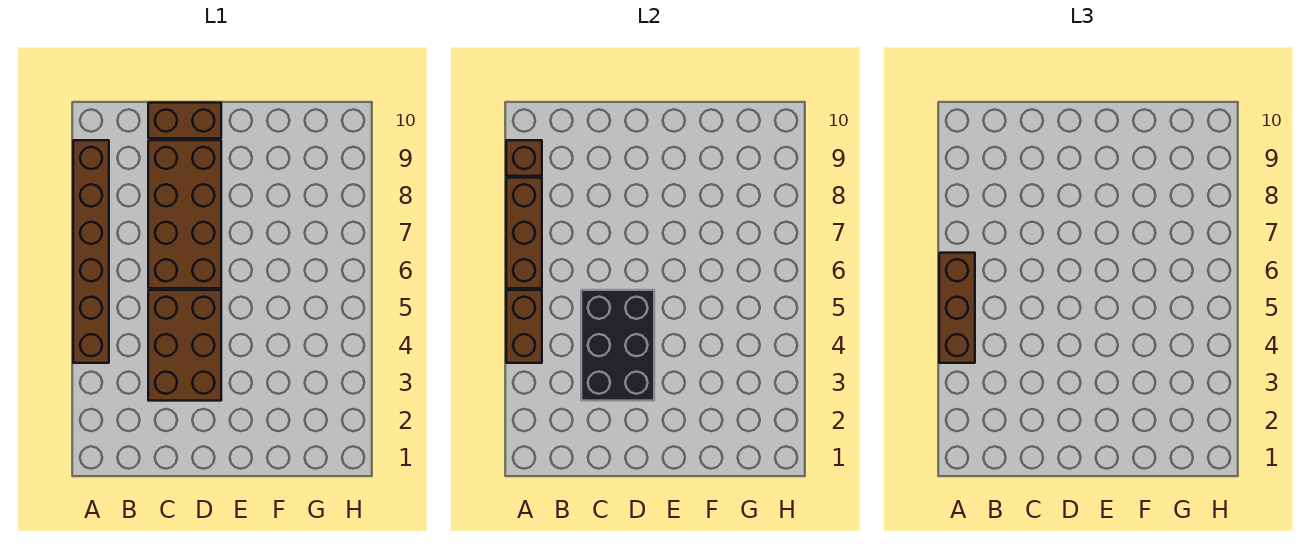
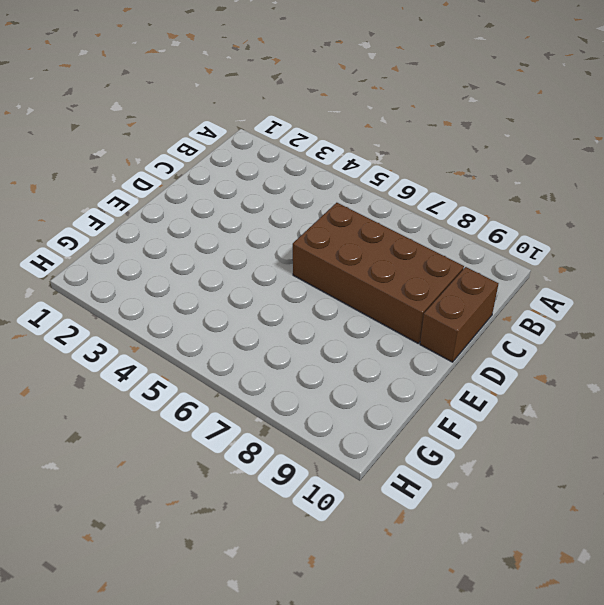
none -> brown brick A4:A9 level 1
none -> brown brick C3:D5 level 1

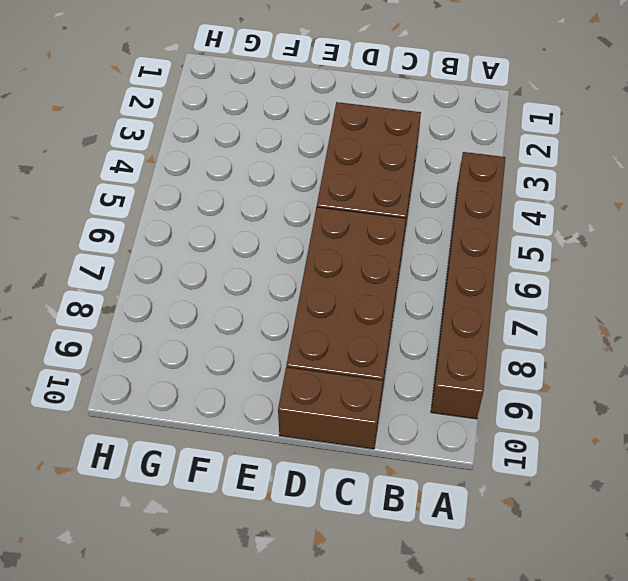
none -> brown brick A4:A5 level 2
none -> brown brick A6:A8 level 2

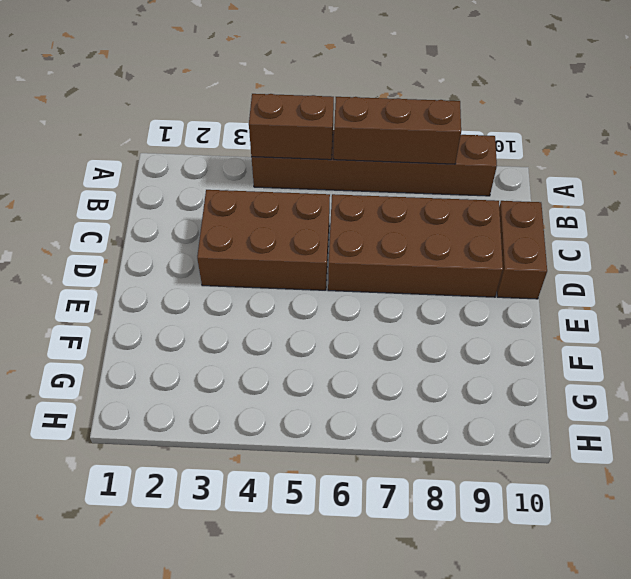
none -> brown brick A9 level 2
none -> black brick C3:D5 level 2

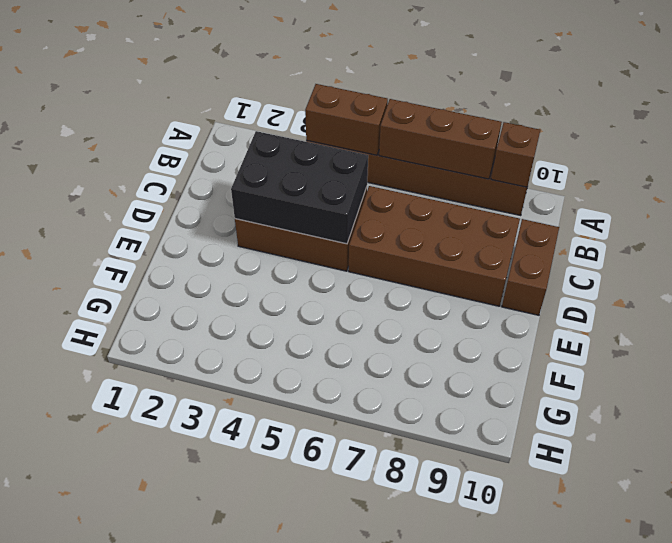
none -> brown brick A4:A6 level 3

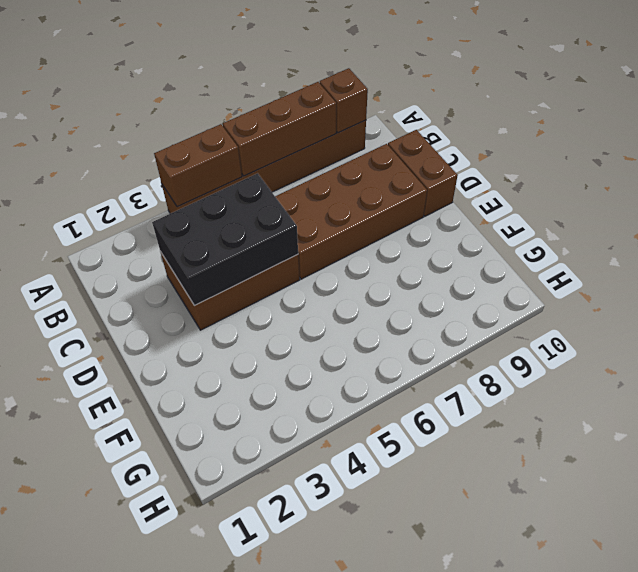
none -> brown brick A4:A6 level 3

